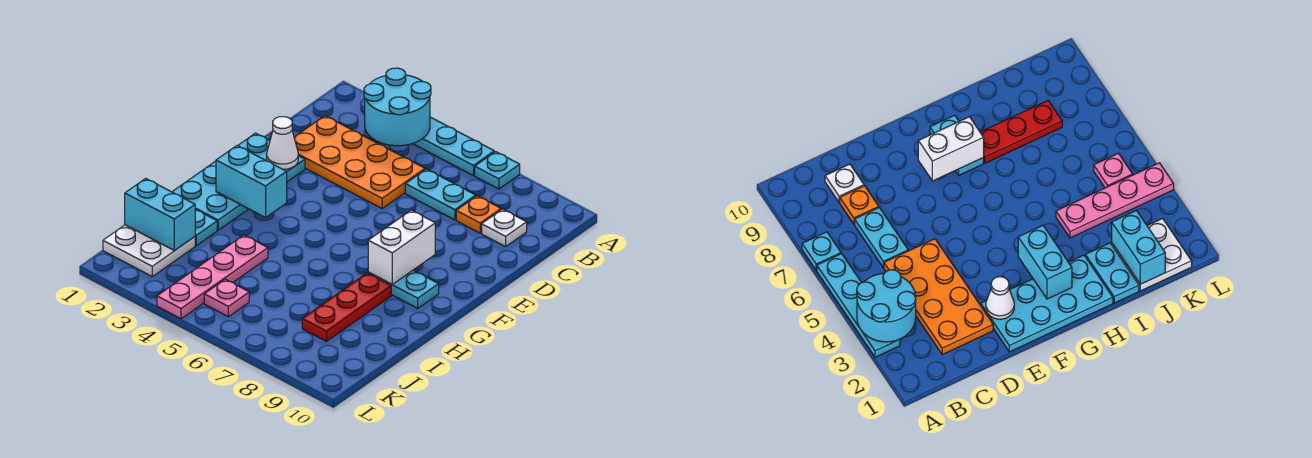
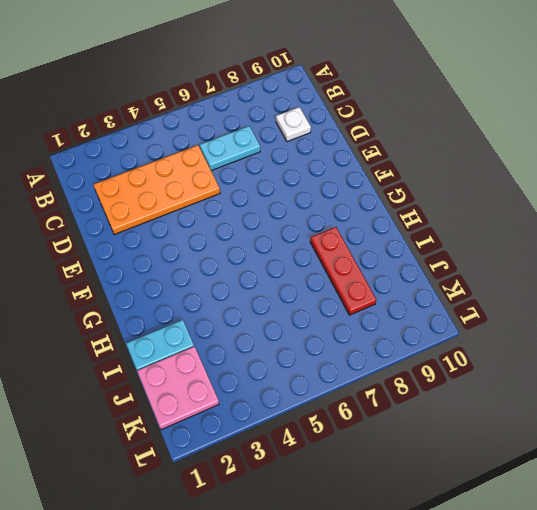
pink plate J1:K2 level 1 -> white plate J1:K2 level 1
none -> cyan plate A3:A6 level 1
none -> cyan plate A7 level 1
none -> orange plate C8 level 1

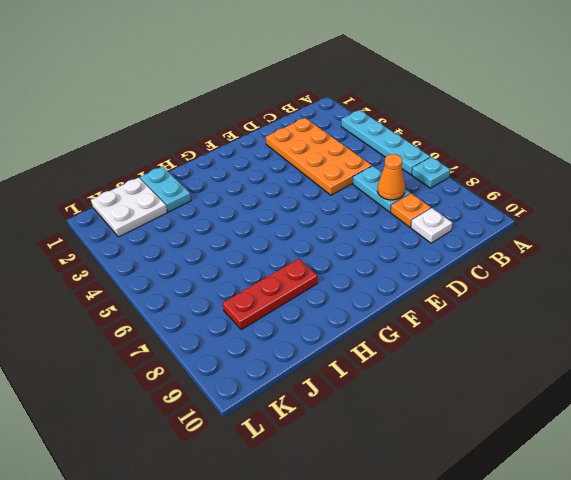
orange cone C7 level 2 -> none
none -> cyan plate E1:H2 level 1
none -> cyan plate G8:G9 level 1
none -> pink plate I4:L4 level 1

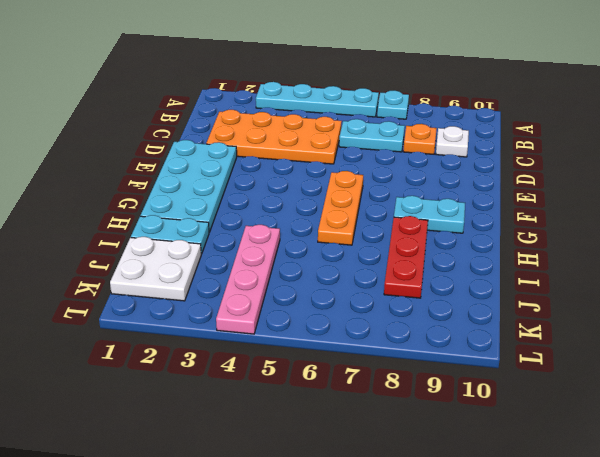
orange plate F6:H6 level 1 -> none
none -> pink plate K5 level 1
none -> cyan round brick A3:B4 level 2
none -> white cone E2 level 2

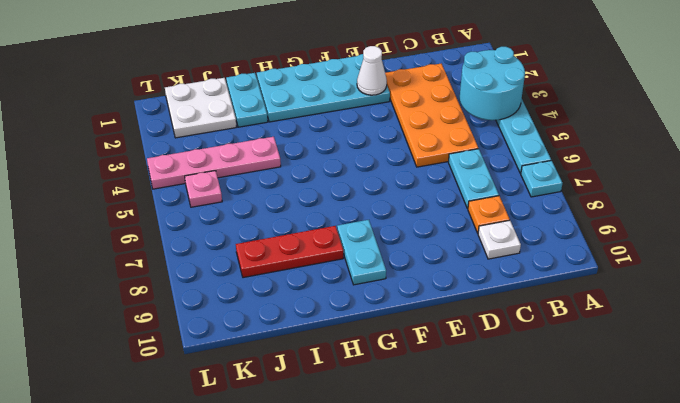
none -> white brick F8:G8 level 2
none -> cyan brick G2:G3 level 2
none -> cyan brick J1:J2 level 2

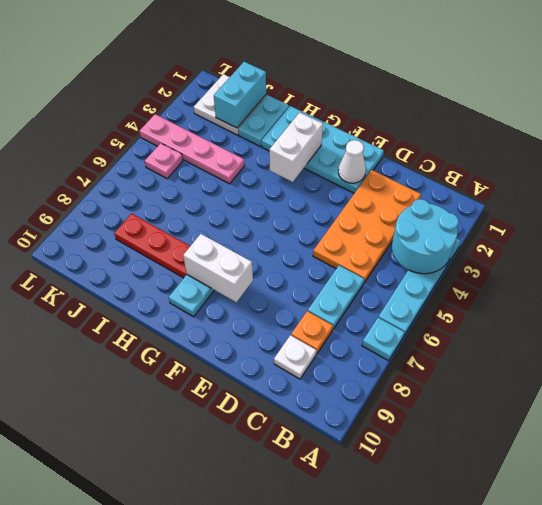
white brick G2:G3 level 2 -> cyan brick G2:G3 level 2

